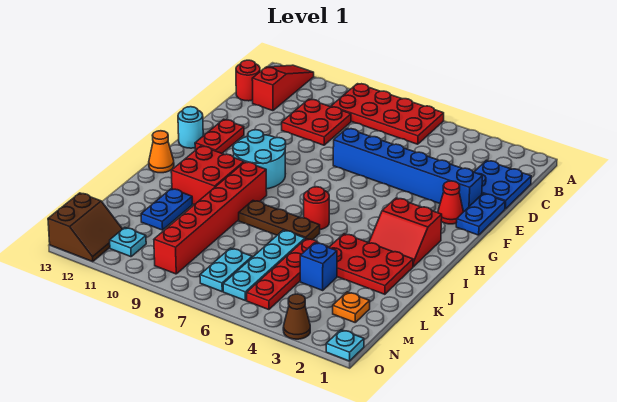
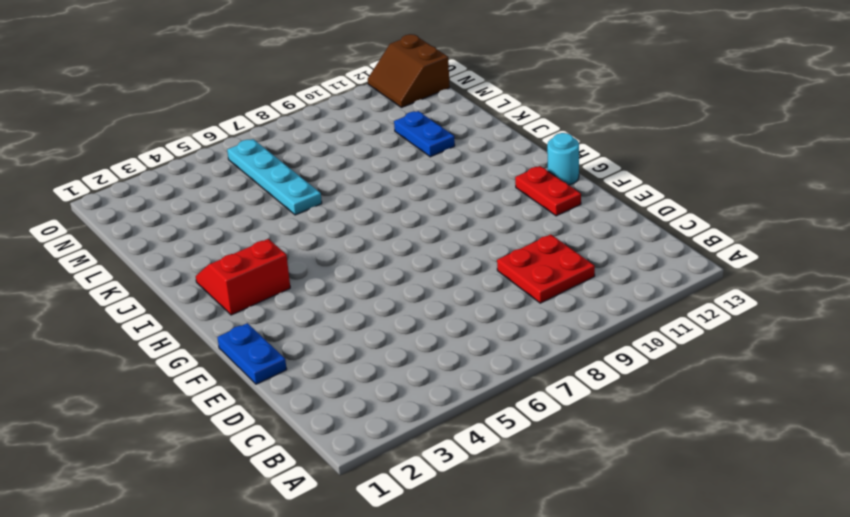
none -> red plate A6:B9 level 1
none -> red slope A12:C12 level 1 top C
none -> blue plate C1:D2 level 1

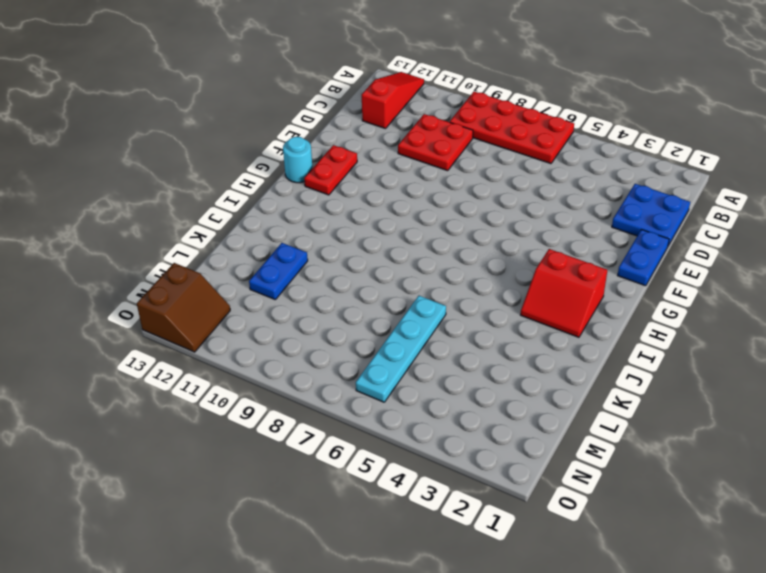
none -> red round brick C13 level 1
none -> blue brick E2:E7 level 1
none -> red cone F2 level 1

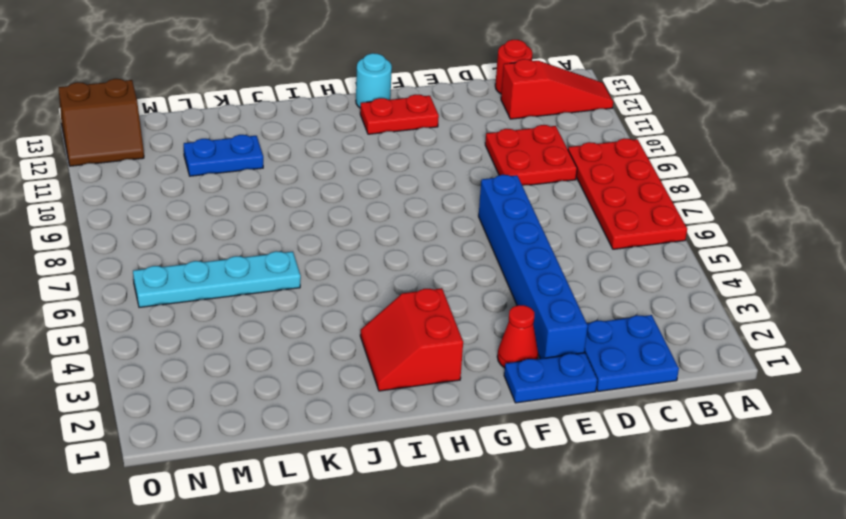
none -> cyan round brick G9:H10 level 1
none -> red round brick I6 level 1
none -> red brick I9:N9 level 1

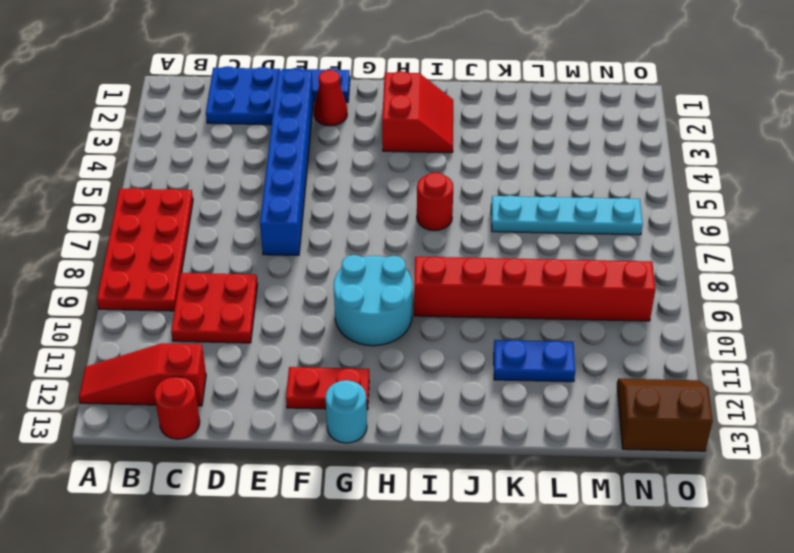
none -> red brick I10:J11 level 1
none -> orange cone I13 level 1
none -> red plate J2:K4 level 1

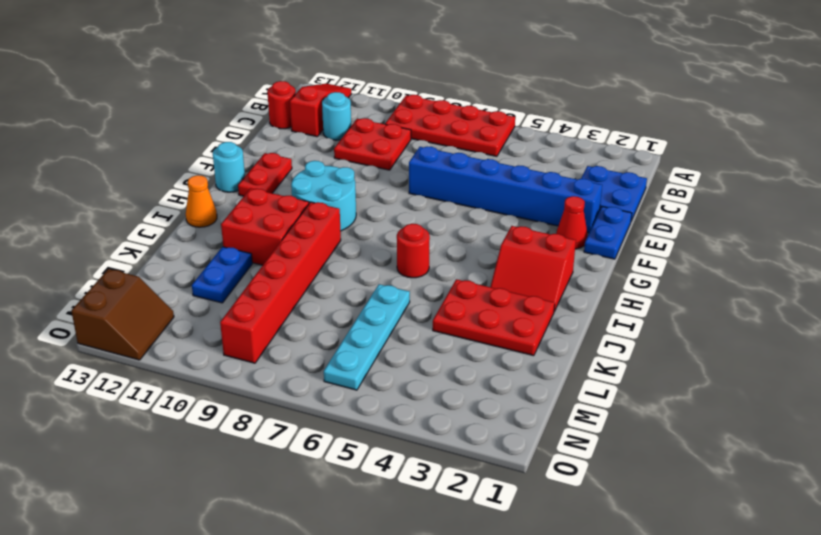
cyan round brick C11 level 1 -> none
none -> brown plate J6:J8 level 1
none -> red plate K5:N5 level 1
none -> blue brick L4 level 1

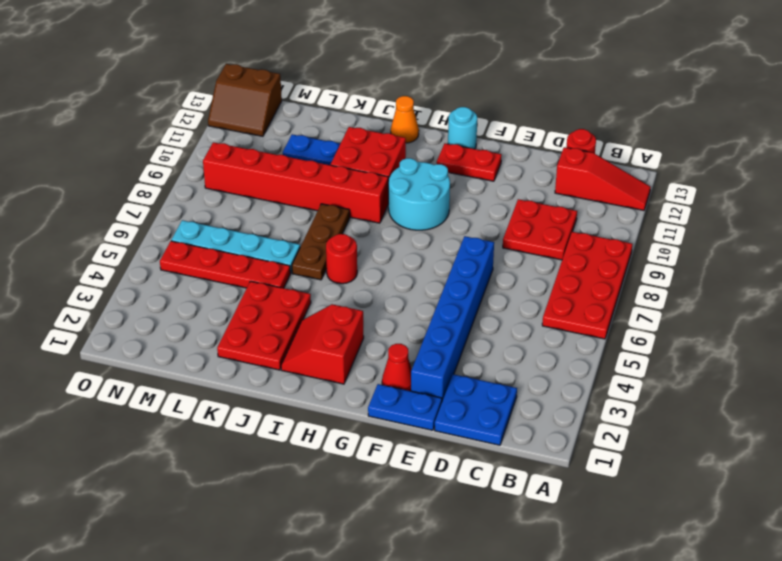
none -> blue brick L4 level 1
none -> orange plate M2 level 1
none -> cyan plate M7:N7 level 1

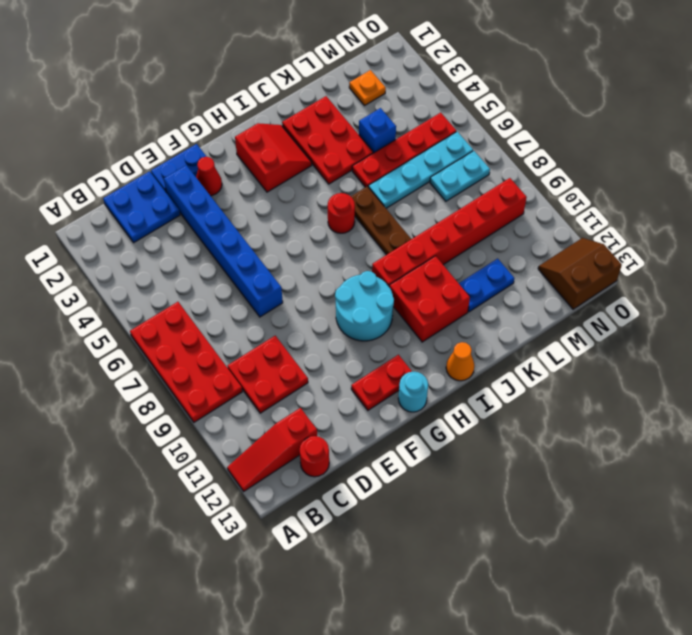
none -> cyan plate N11 level 1
none -> cyan plate O1 level 1
none -> brown cone O3 level 1

